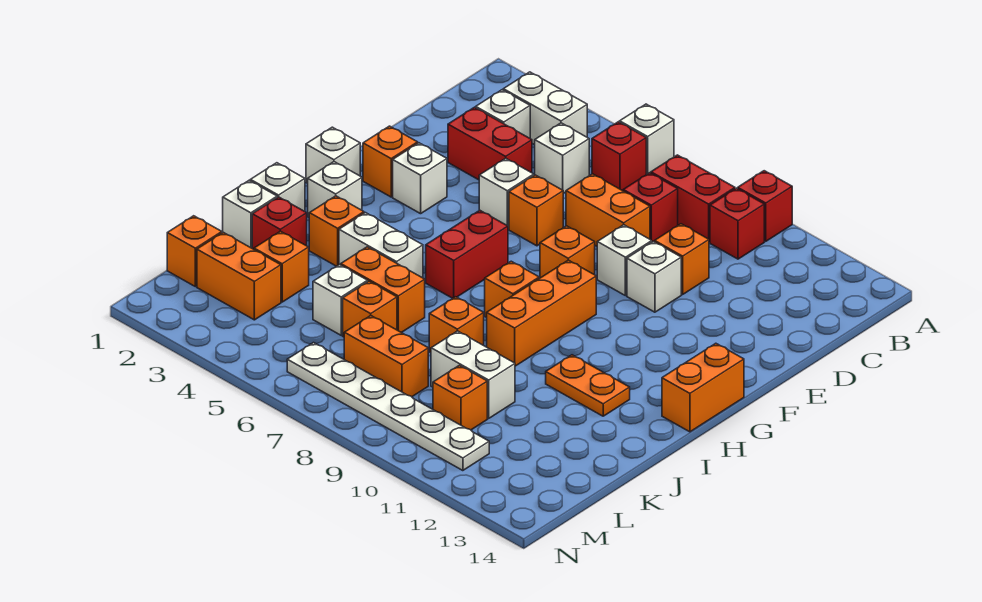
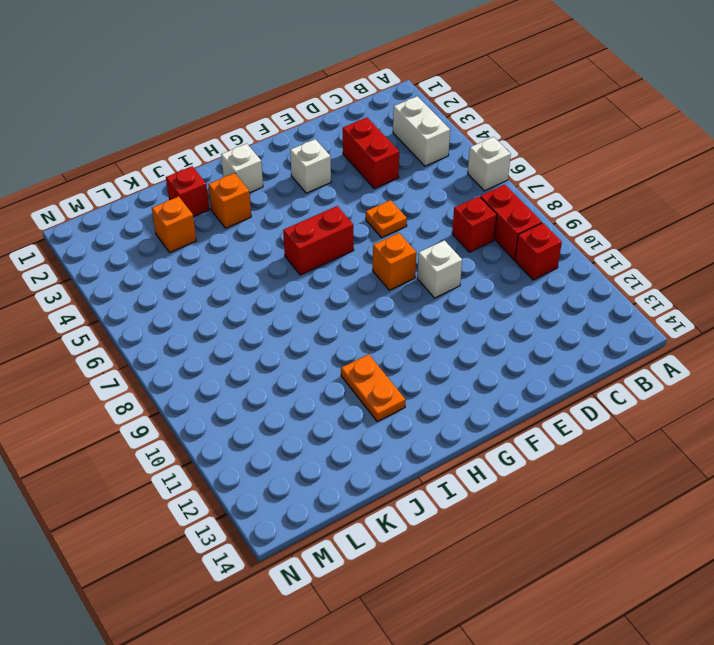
orange plate E6 level 1 -> orange brick E6 level 1
none -> red brick A10 level 1
none -> red brick B6 level 1
none -> white brick C3 level 1
none -> white brick C5 level 1

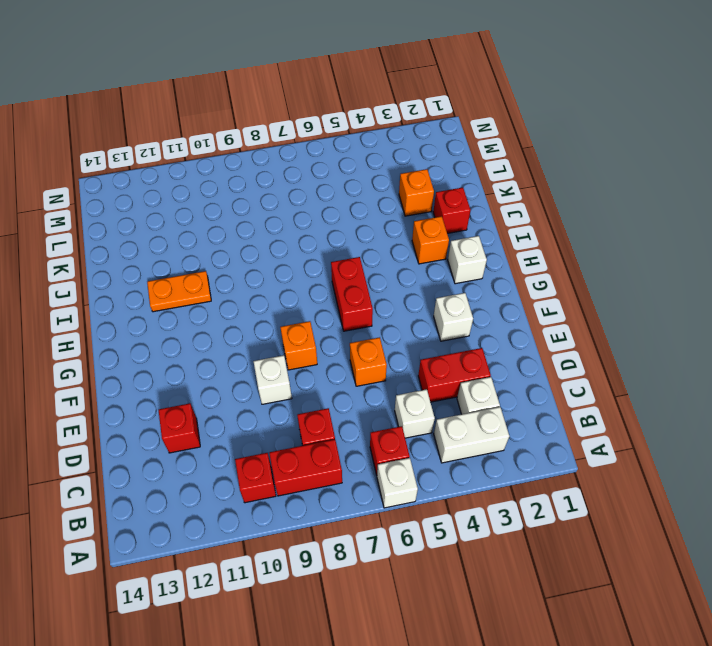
red brick D12 level 1 -> red brick A10 level 1
none -> orange brick D7:D8 level 1
none -> orange brick D10 level 1
none -> white brick E5 level 1
none -> white brick E10 level 1

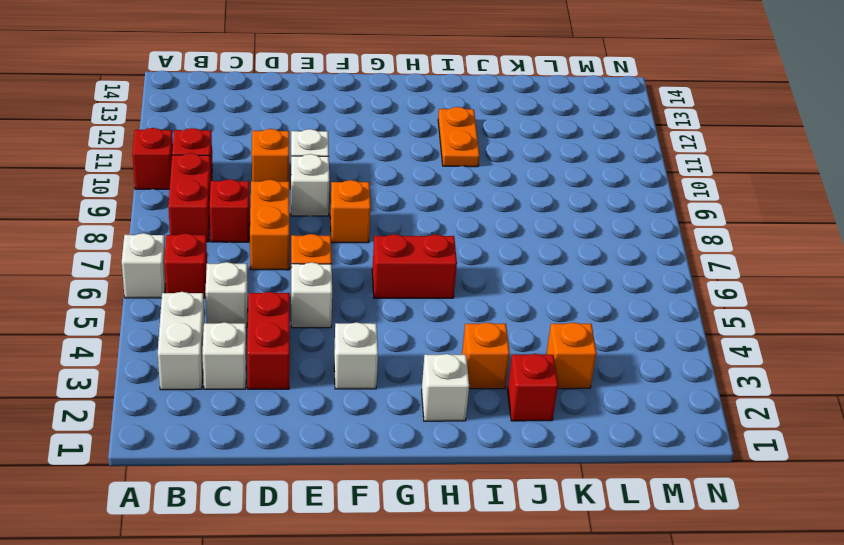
none -> orange brick F2 level 1
none -> white brick G1 level 1
none -> orange brick G9:I9 level 1
none -> orange brick G14:H14 level 1

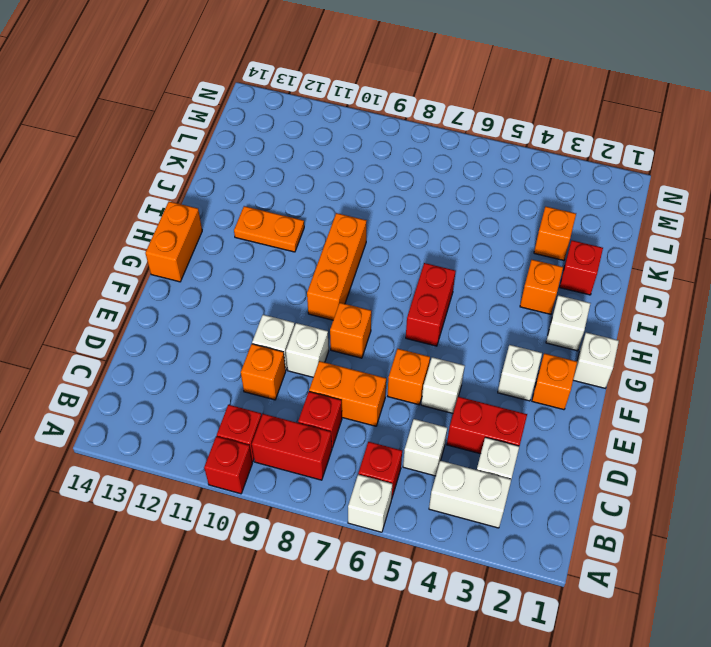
none -> orange brick H8 level 1
none -> white brick I1 level 1
none -> white brick I4:I5 level 1
none -> white brick J1 level 1

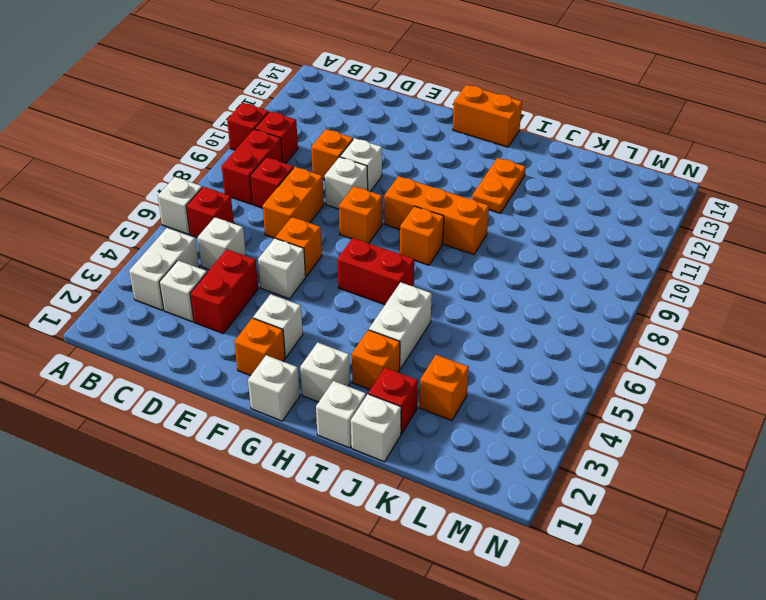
none -> orange brick J5:J6 level 1
none -> orange brick J8 level 1
none -> white brick K5 level 1
none -> orange brick K6 level 1

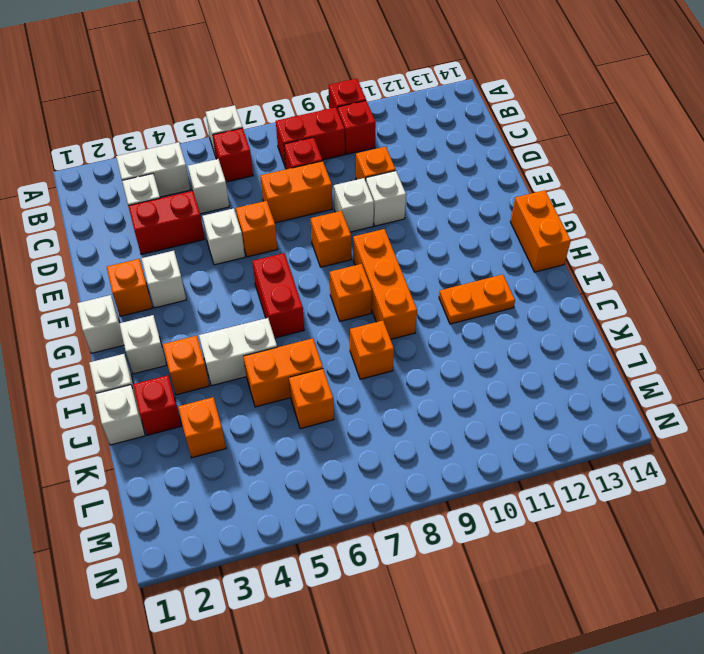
none -> white brick K5 level 1
none -> white brick K9:K10 level 1
none -> orange brick L1 level 1
none -> orange brick L2:L3 level 1

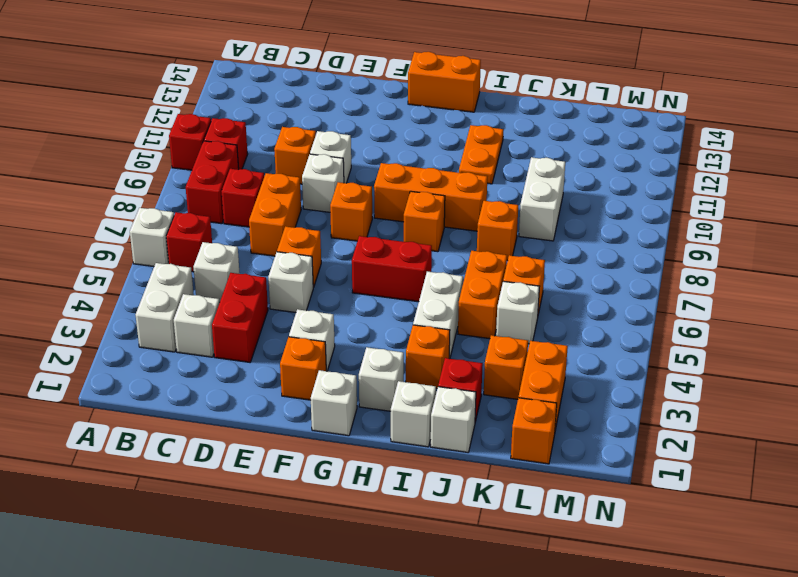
none -> orange brick L7:L8 level 1
none -> orange brick L10 level 1
none -> white plate M6:M11 level 1

